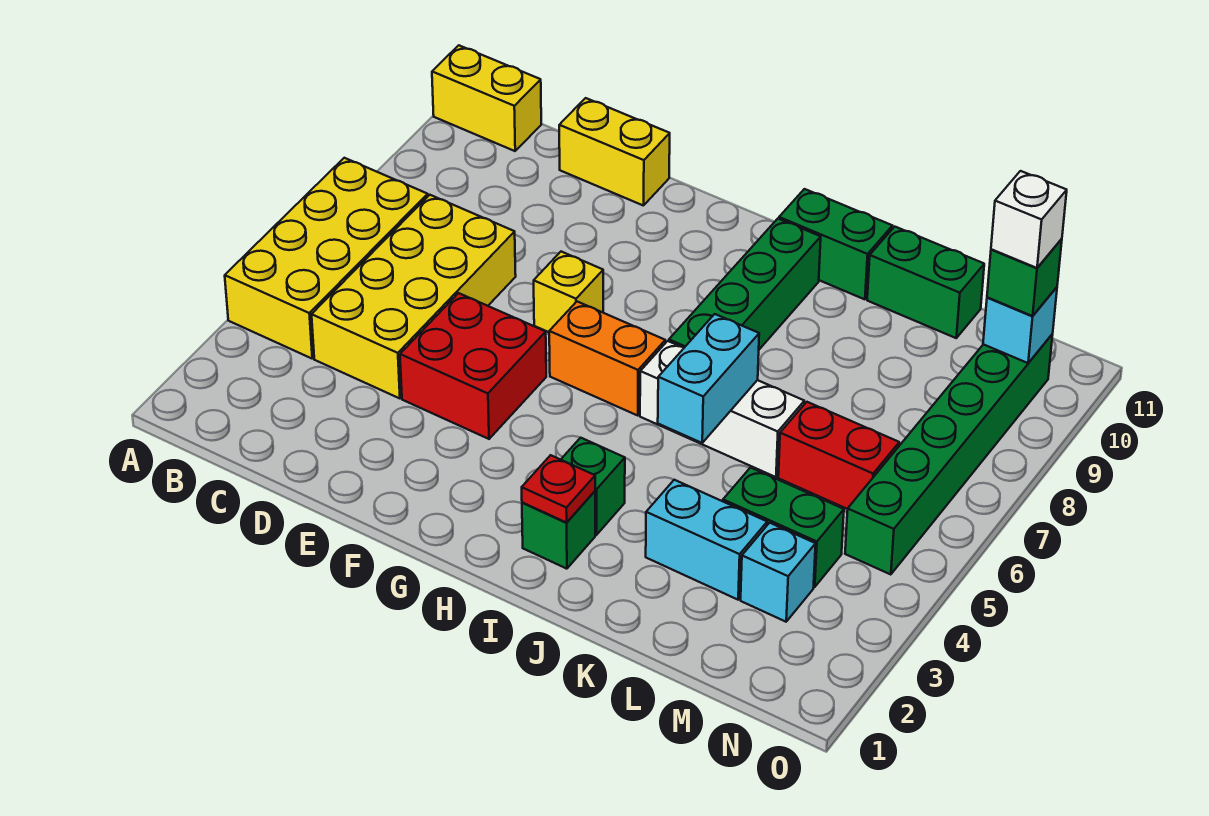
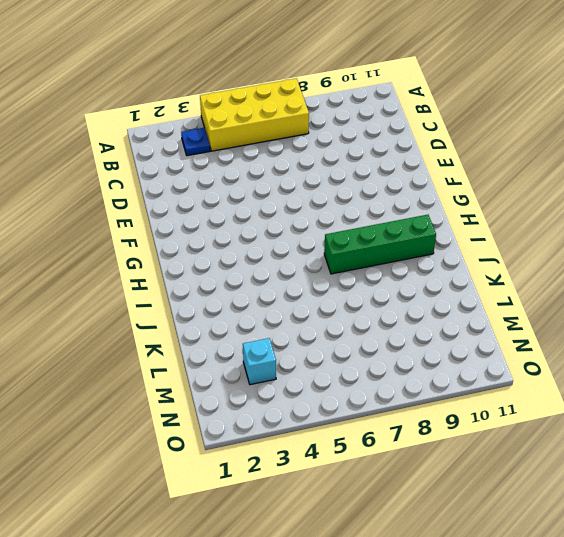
blue plate B3 level 1 -> none
none -> yellow brick A11:B11 level 1
none -> yellow brick C4:D7 level 1
none -> yellow brick D11:E11 level 1

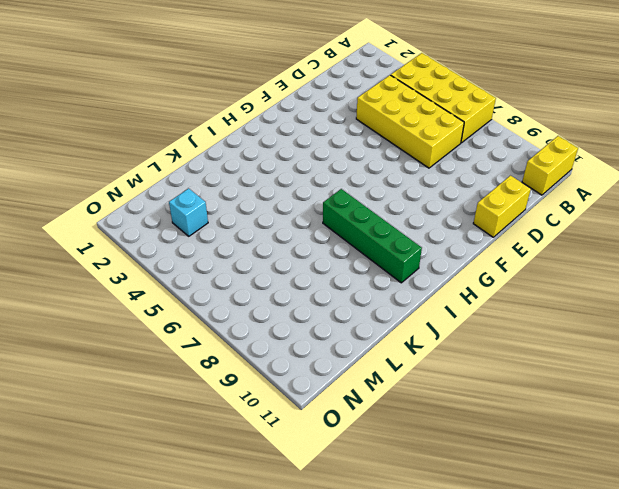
none -> red brick E4:F5 level 1
none -> yellow brick F7 level 1
none -> orange brick G6:H6 level 1

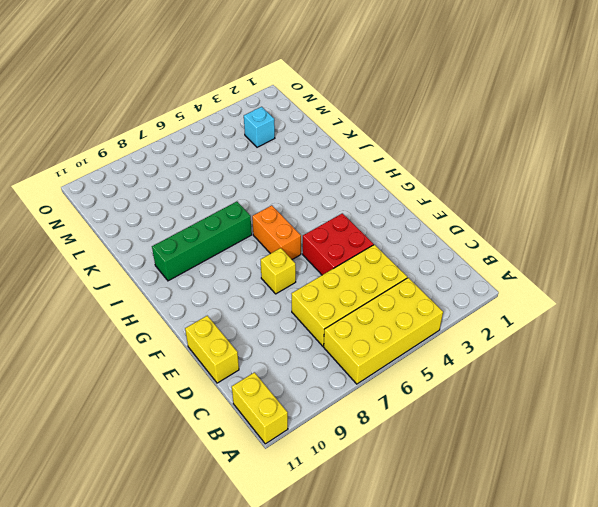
none -> green brick I2 level 1
none -> green brick I3 level 1
none -> white brick I6:K6 level 1

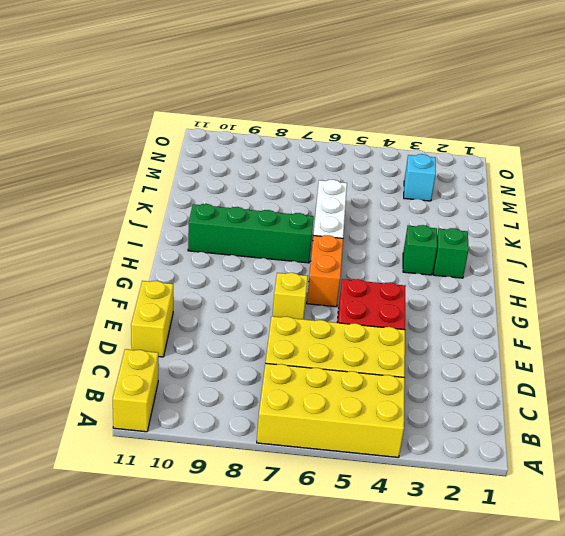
none -> green brick I11:J11 level 1
none -> cyan brick K3:L3 level 1
none -> green brick K11:L11 level 1

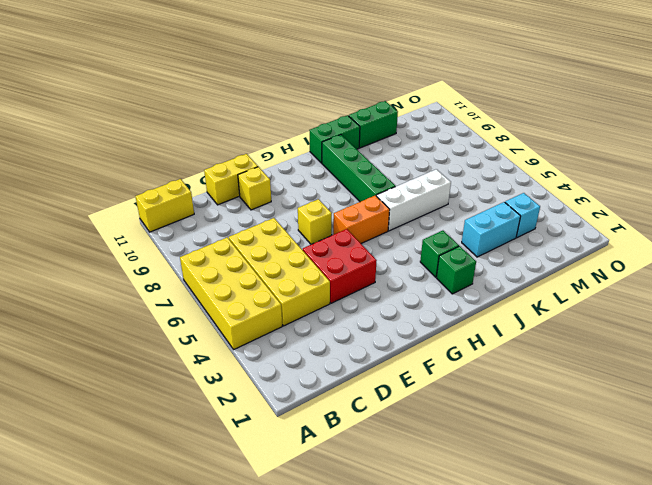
yellow brick E10 level 1 -> none
none -> green brick L4:M4 level 1
none -> red brick L6:M6 level 1
none -> green brick N5:N10 level 1

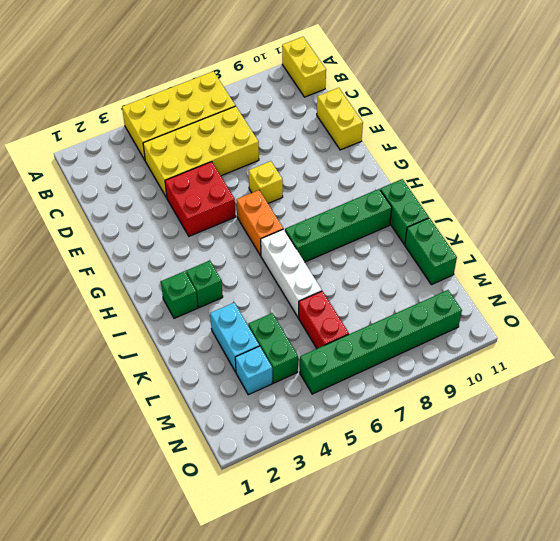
none -> red plate I2 level 2
none -> cyan brick J5:J6 level 2
none -> cyan brick N10 level 2

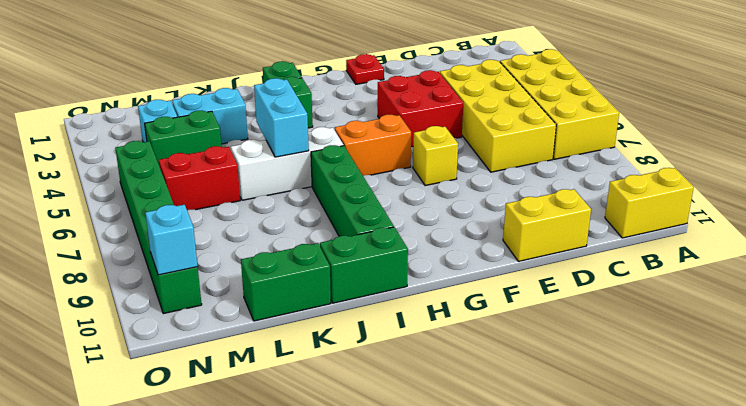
red plate F1 level 1 -> red plate I2 level 2
none -> green brick N10 level 3
none -> white brick N10 level 4

